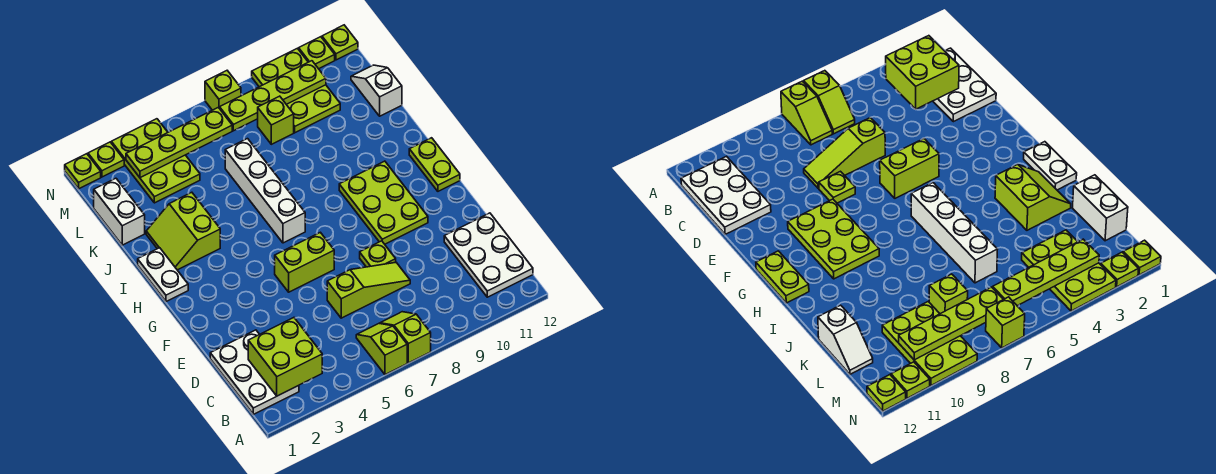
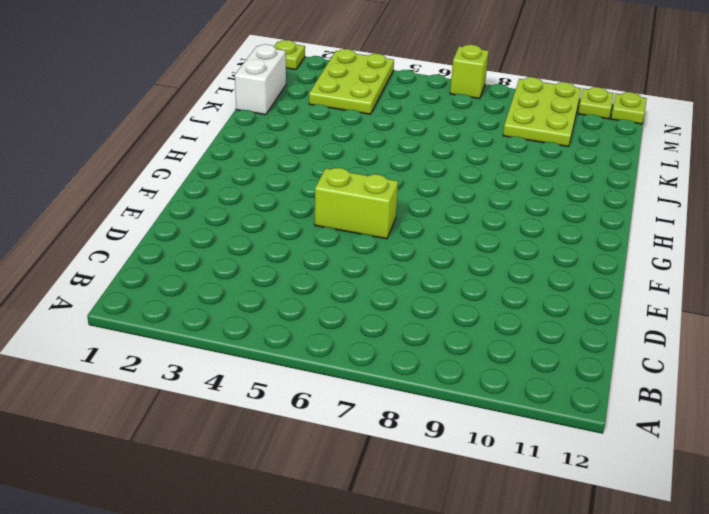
none -> lime slope A6:B6 level 1 top A
none -> lime slope A7:B7 level 1 top A
none -> white plate B1:D2 level 1

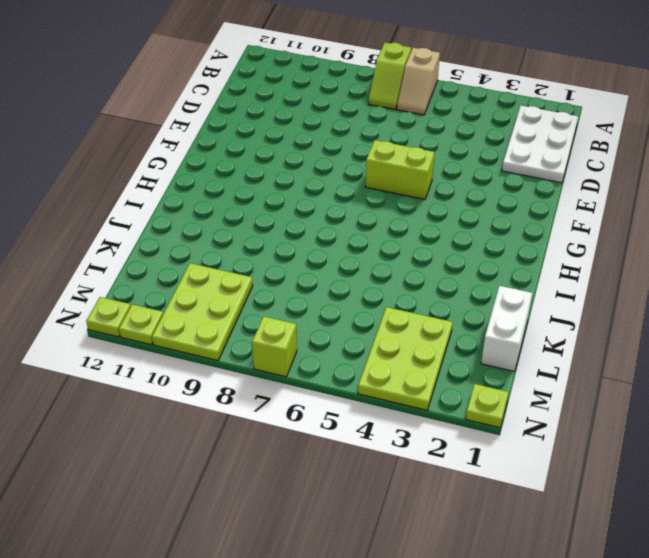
tan slope A6:B6 level 1 top A -> lime slope A6:B6 level 1 top A
none -> white plate B11:D12 level 1
none -> lime slope D6:D8 level 1 top 6
none -> lime plate E8 level 1

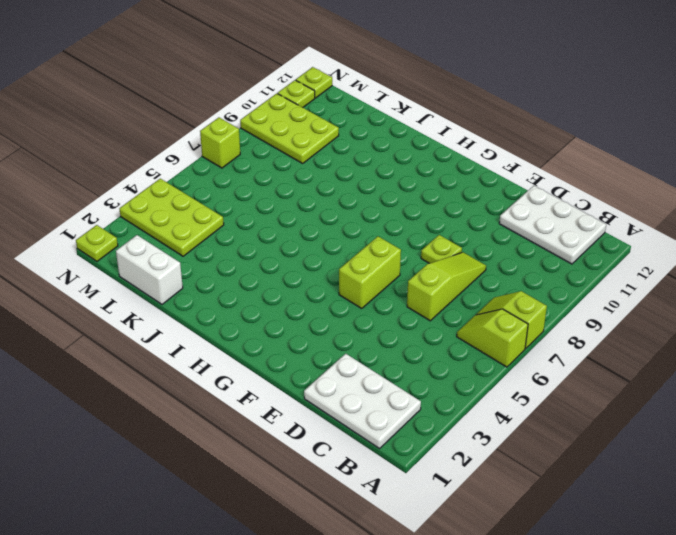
none -> lime plate F9:H10 level 1
none -> lime plate G12:H12 level 1
none -> white plate H1:I1 level 1

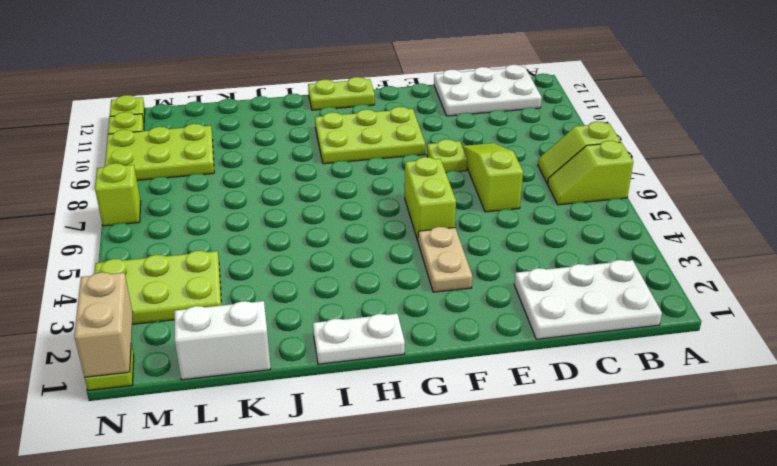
tan plate F3:F4 level 1 -> none
tan brick N1:N2 level 2 -> none
none -> white brick H6:K6 level 1
none -> lime slope I2:J3 level 1 top 3
none -> white slope K12:L12 level 1 top K

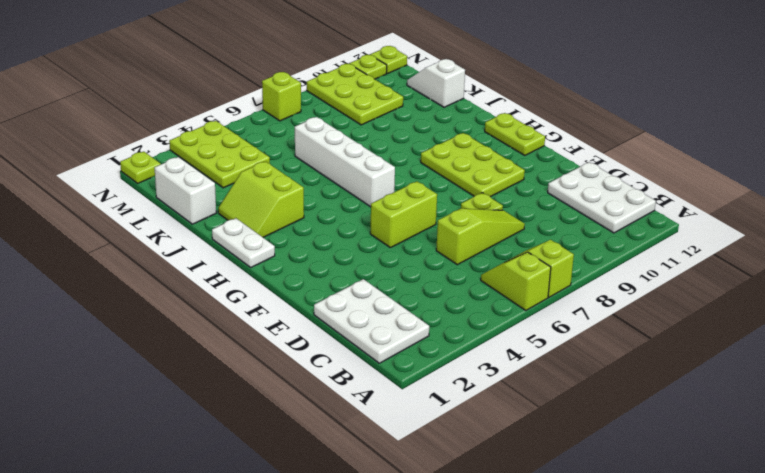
none -> lime brick L8 level 1
none -> lime plate N2 level 1
none -> lime brick B2:C3 level 2

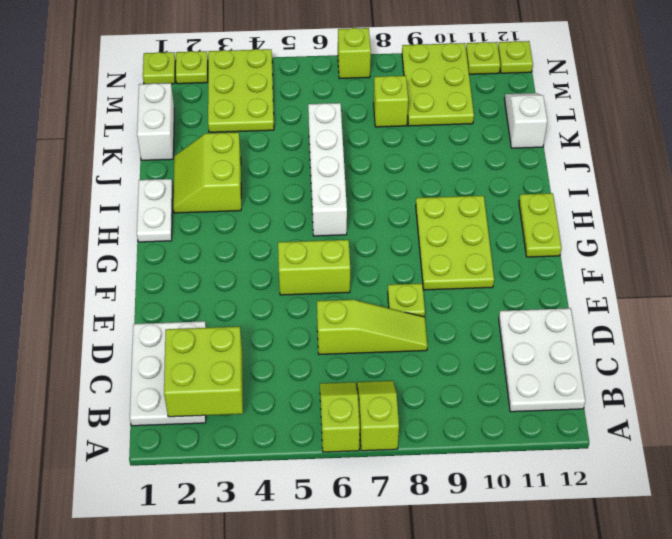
none -> lime plate M3:M6 level 2
none -> lime plate M7:M10 level 2

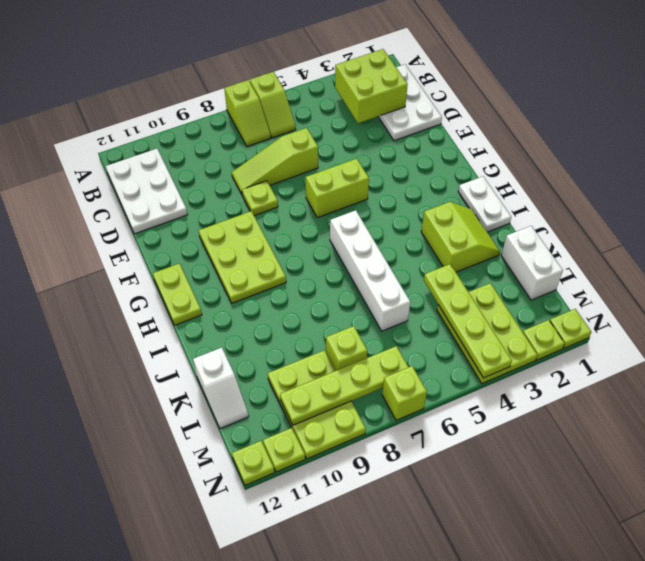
lime plate K4:N4 level 2 -> lime plate M3:M6 level 2

